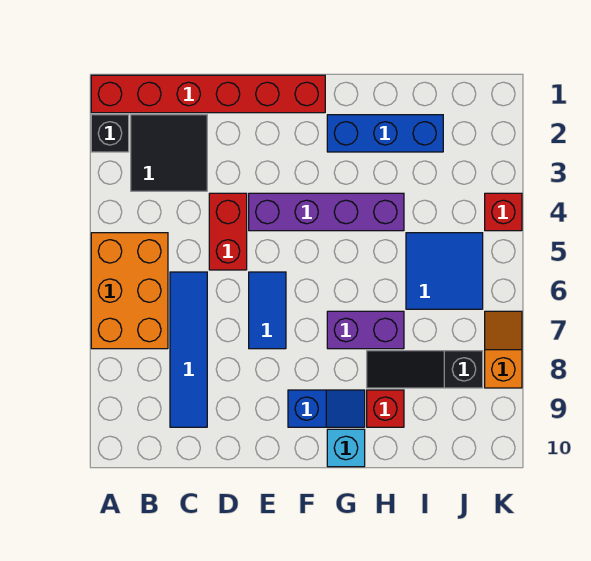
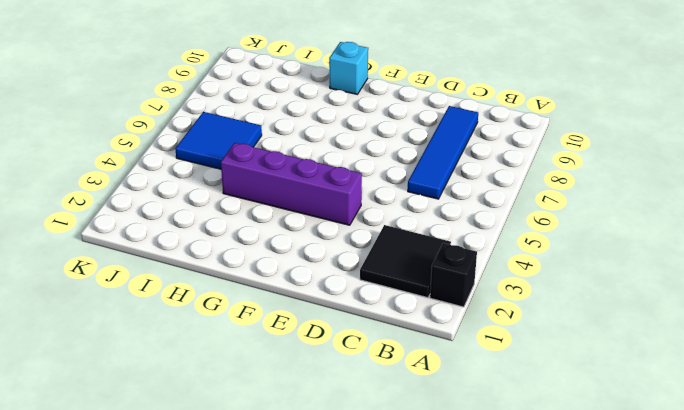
none -> red brick A1:F1 level 1
none -> orange brick A5:B7 level 1
none -> red brick D4:D5 level 1

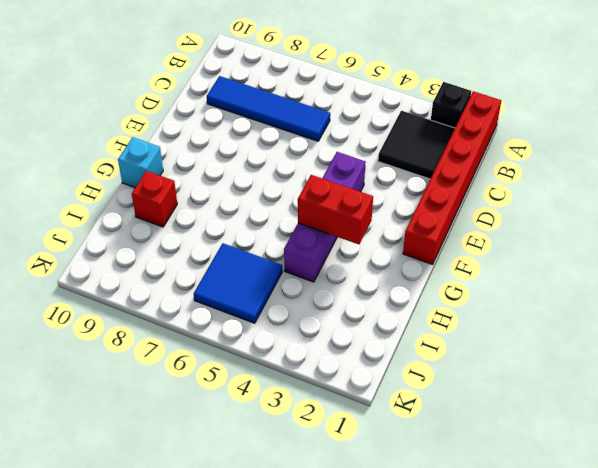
red brick G3:G4 level 2 -> red brick D4:D5 level 1
none -> orange brick A5:B7 level 1
none -> blue tile E6:E7 level 1
none -> blue slope F9:G9 level 1 top F

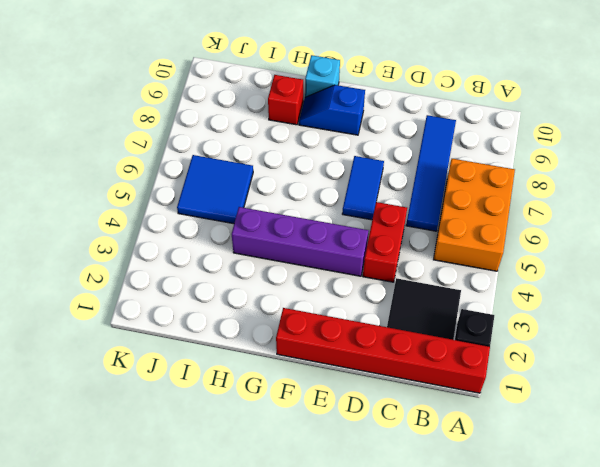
none -> blue brick G2:I2 level 1
none -> purple brick G7:H7 level 1
none -> black slope H8:J8 level 1 top J

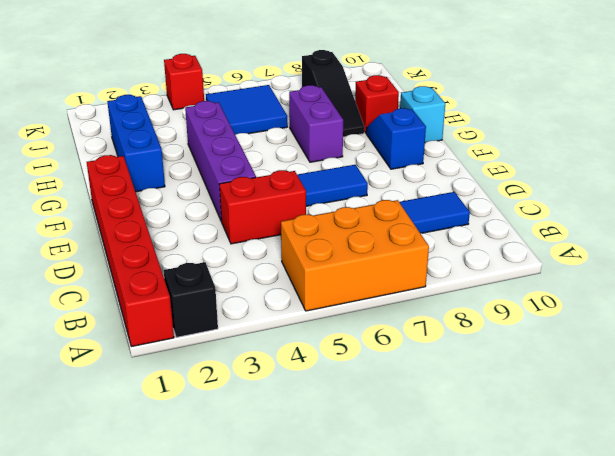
none -> black tile B2:C3 level 1
none -> orange slope K7:K8 level 1 top 8

